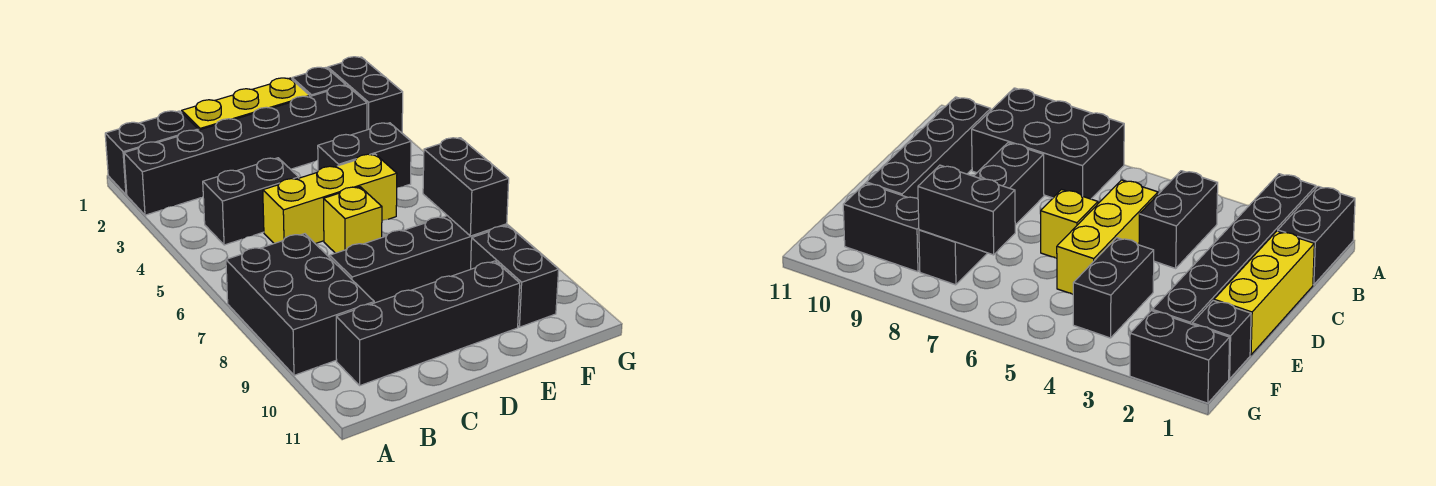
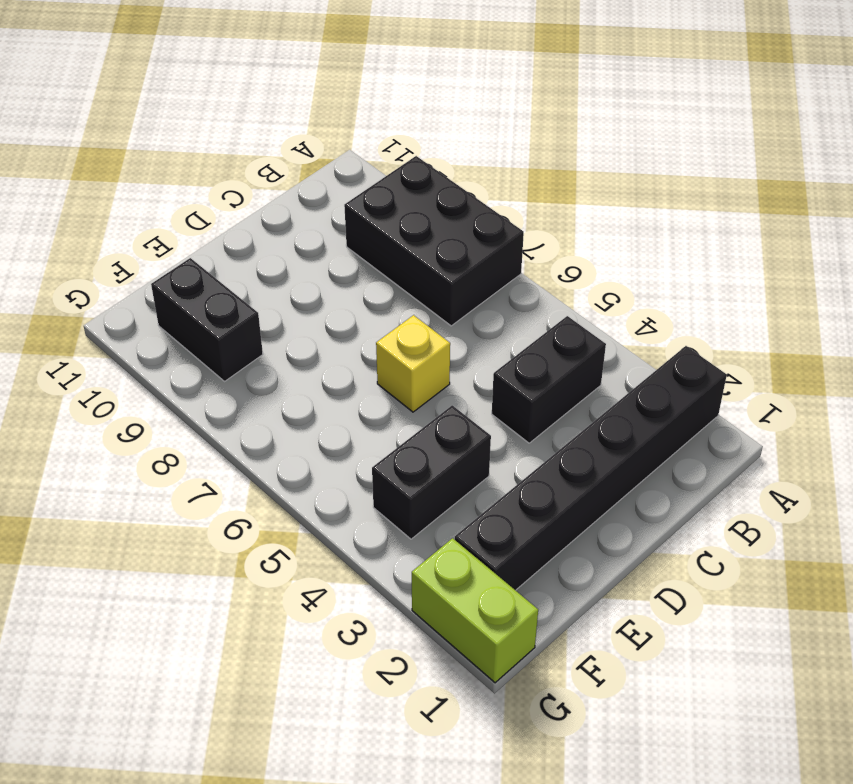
lime brick G1:G2 level 1 -> black brick G1:G2 level 1
none -> black brick A1:B1 level 1
none -> black brick B10:E10 level 1
none -> yellow brick C1:E1 level 1

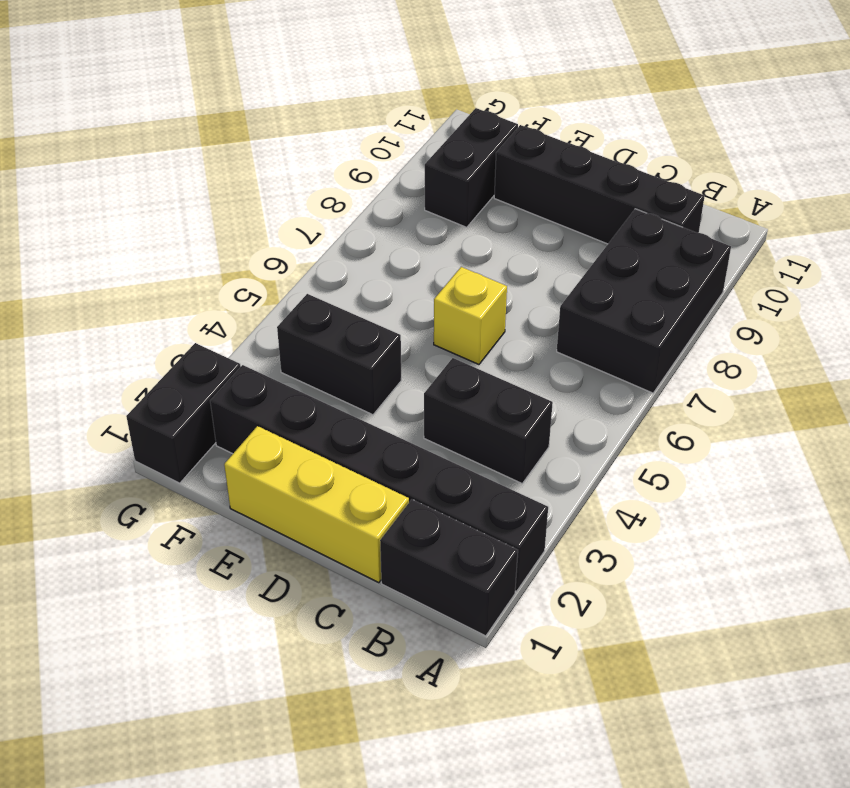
none -> yellow brick C5:E5 level 1
none -> black brick C8:F8 level 1
none -> black brick F1 level 1

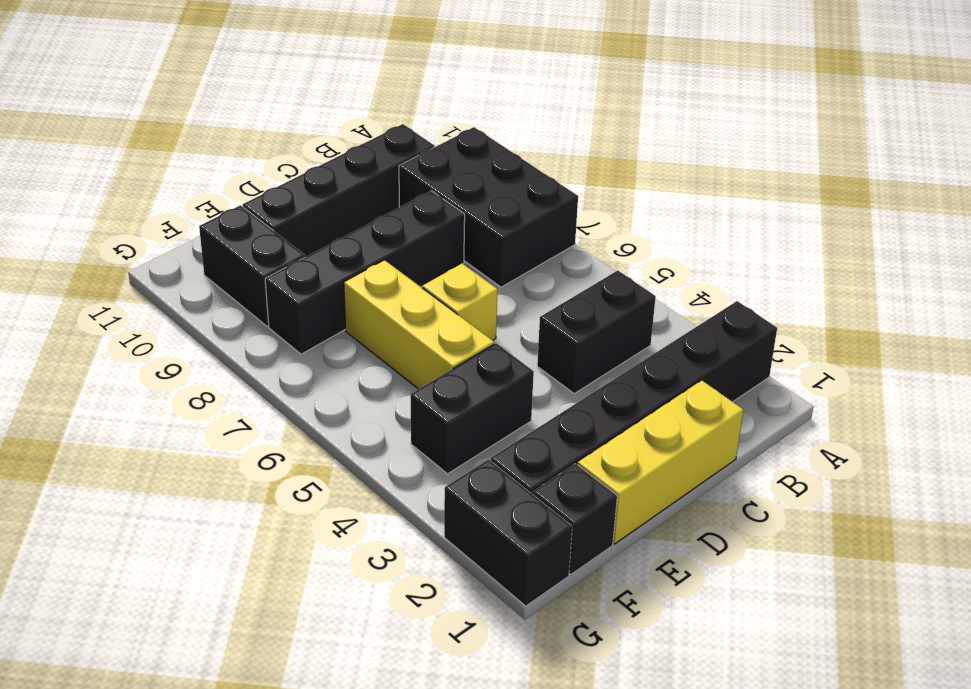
yellow brick E5:E7 level 1 -> yellow brick C5:E5 level 1
none -> black brick A1:B1 level 1
none -> black brick F7:F8 level 2

